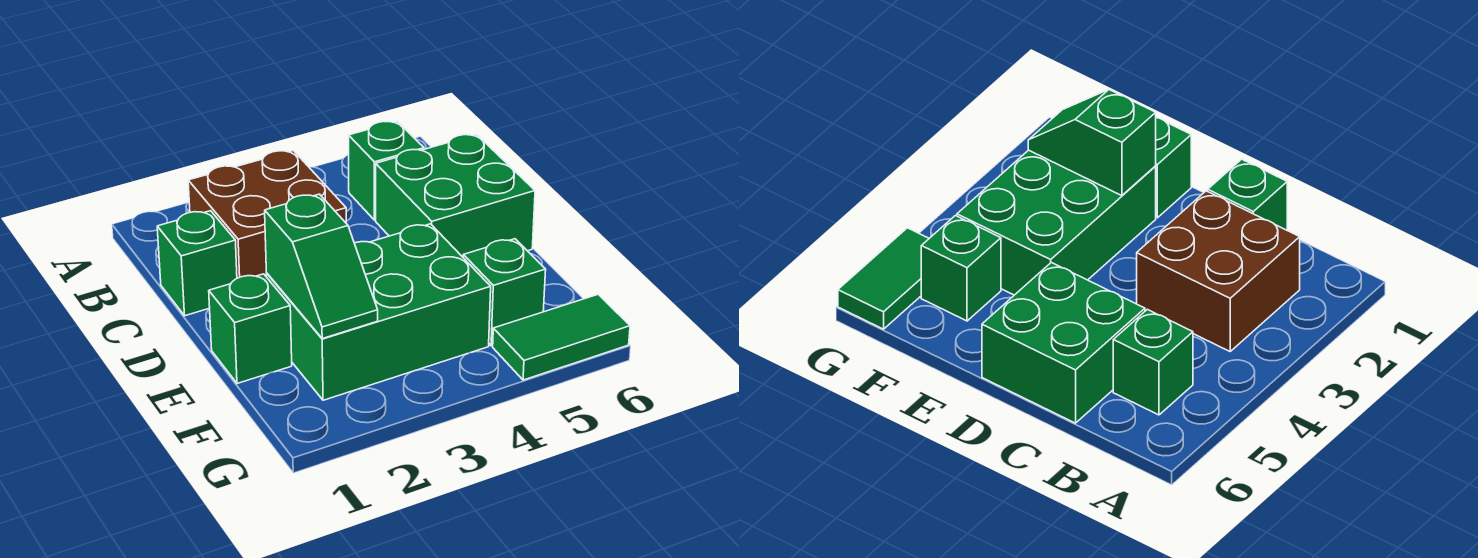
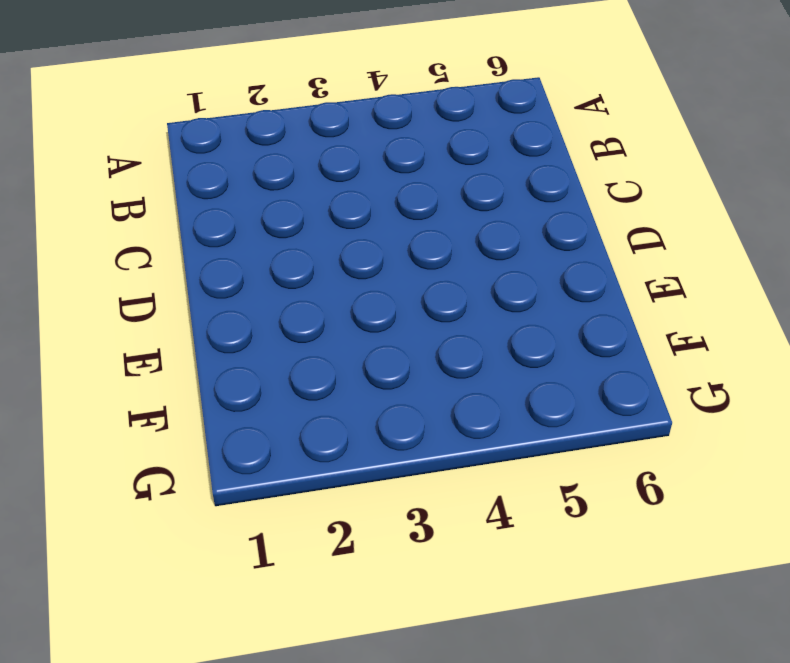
none -> brown brick B2:C3 level 1
none -> green brick B5 level 1

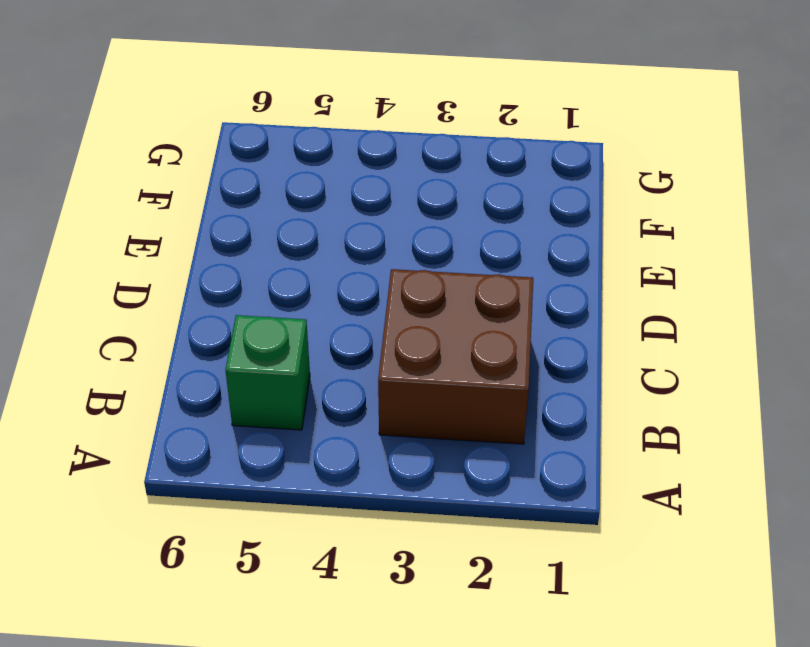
none -> green brick C1 level 1
none -> green brick C5:D6 level 1

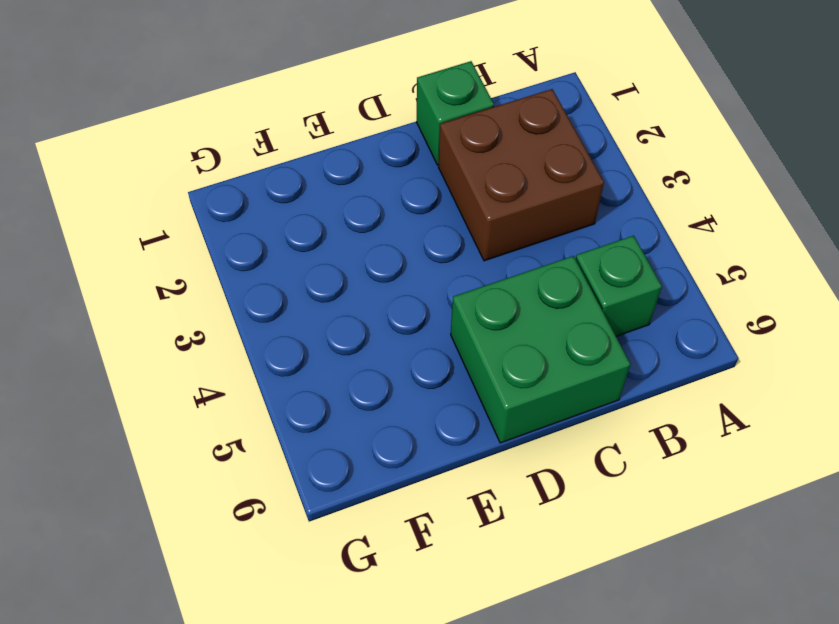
none -> green brick E1 level 1
none -> green brick E2:F4 level 1

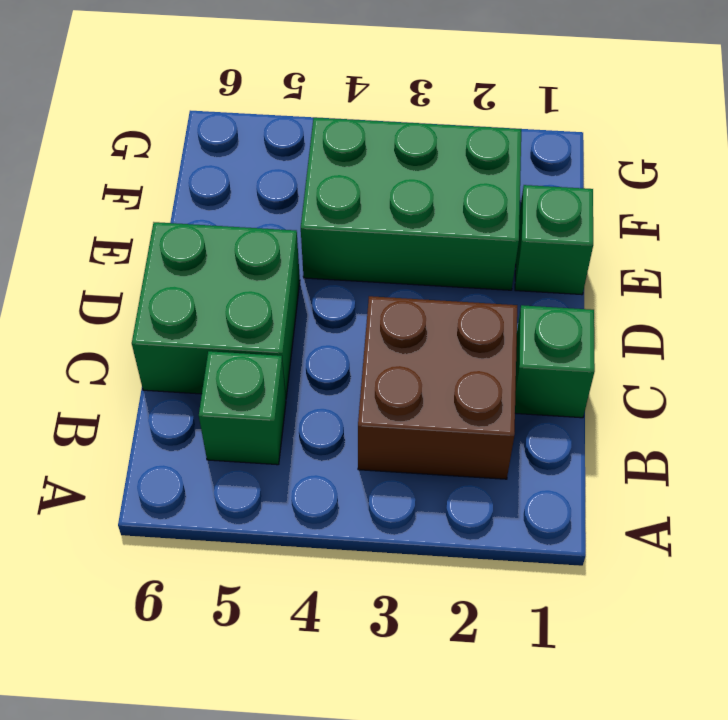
none -> green brick F5 level 1
none -> green tile G5:G6 level 1

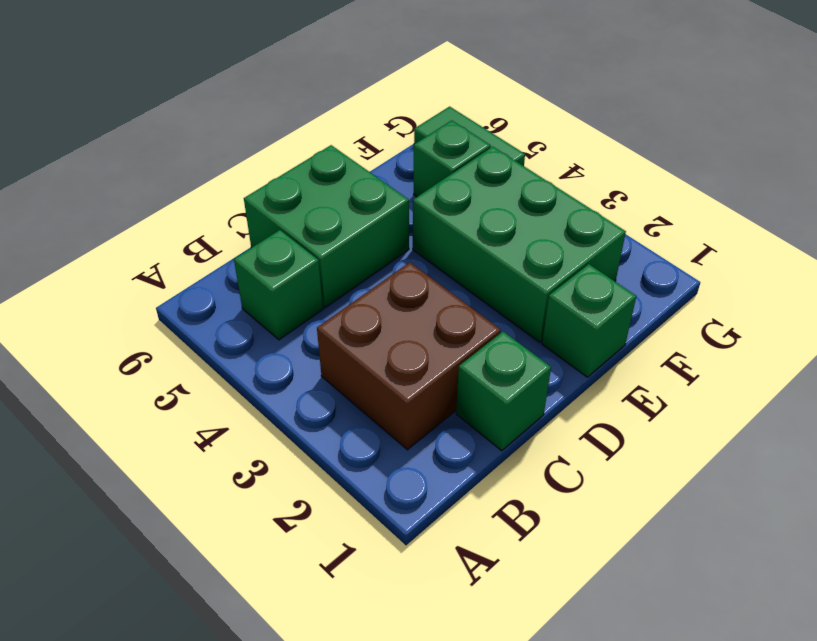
none -> green slope E2:F2 level 2 top E

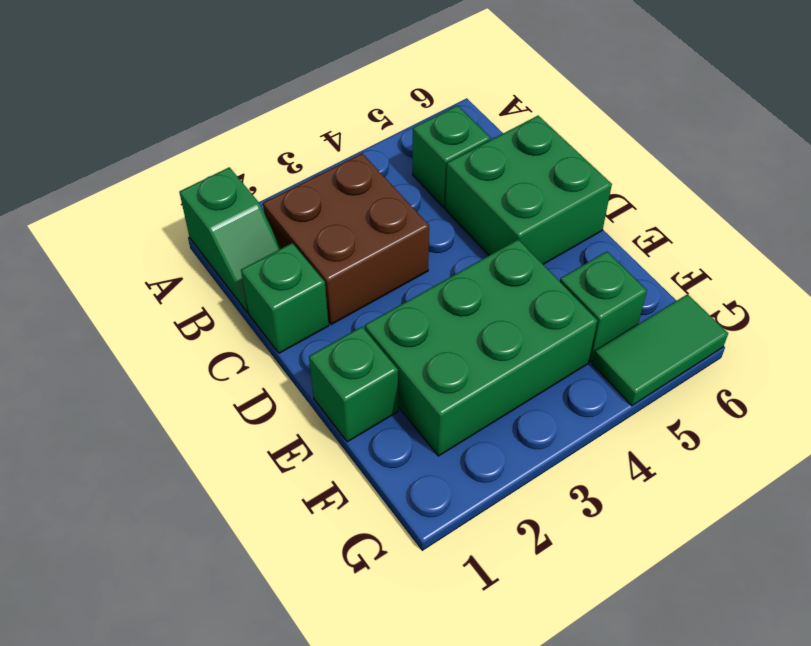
green slope A1:B1 level 1 top A -> green slope E2:F2 level 2 top E

